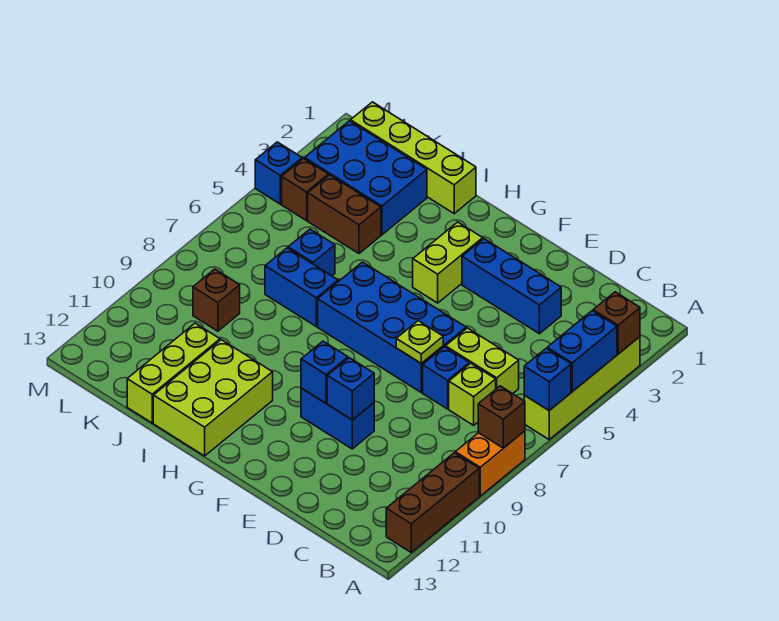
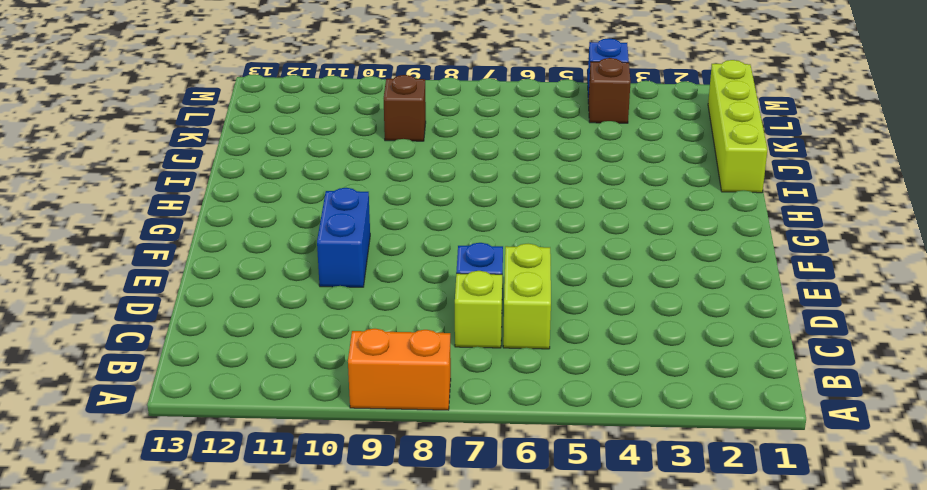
none -> lime brick A3:A6 level 1
none -> brown brick A10:A12 level 1
none -> blue brick D3:F3 level 1

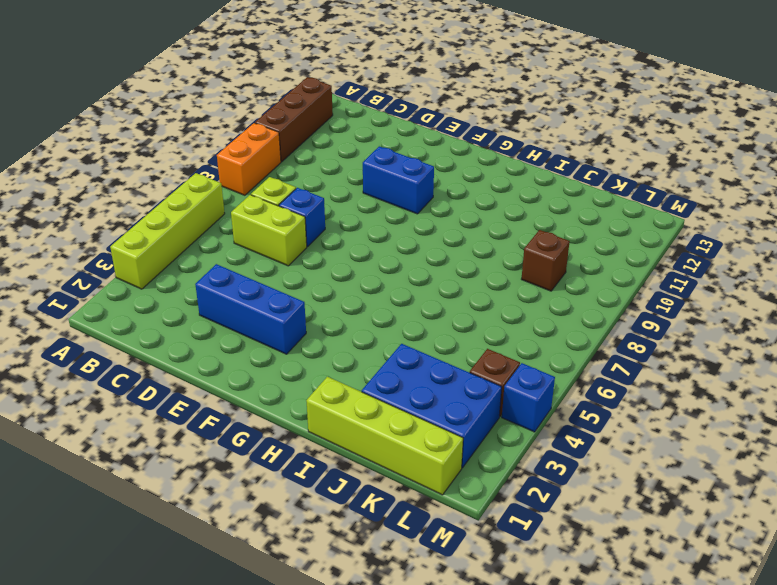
none -> blue brick E6:H7 level 1
none -> lime brick G3:G4 level 1
none -> lime brick H11:I13 level 1

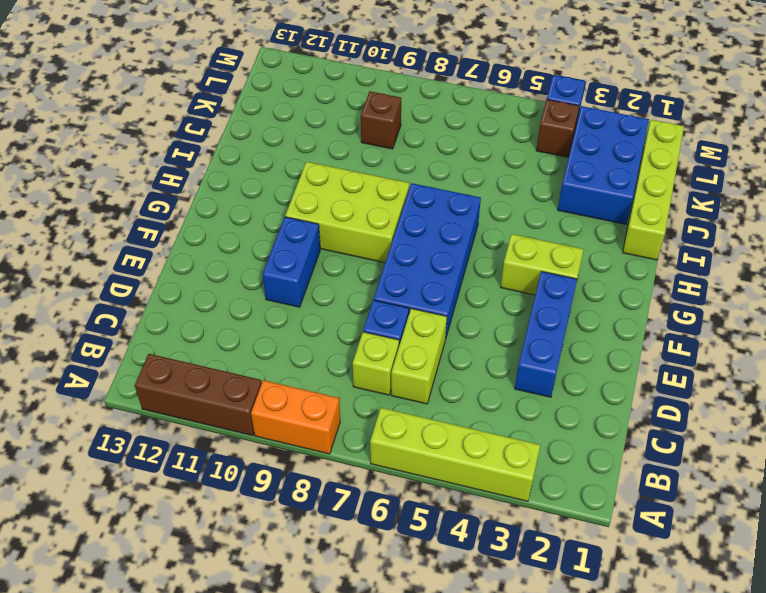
lime brick G8:H10 level 1 -> lime brick H11:I13 level 1
none -> blue brick I7:J7 level 1
none -> brown brick J4:K4 level 1
none -> blue brick J6 level 1

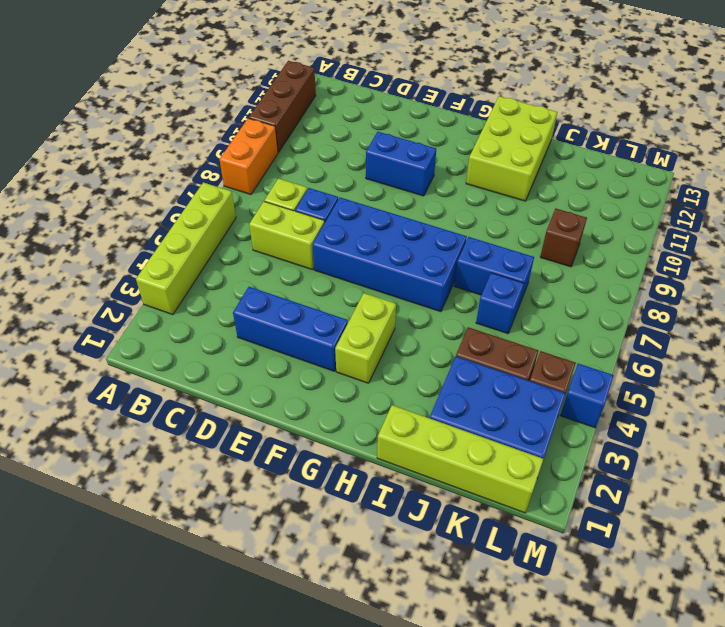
none -> lime brick J11:J13 level 1
none -> brown brick A3 level 2
none -> blue brick A4:A5 level 2

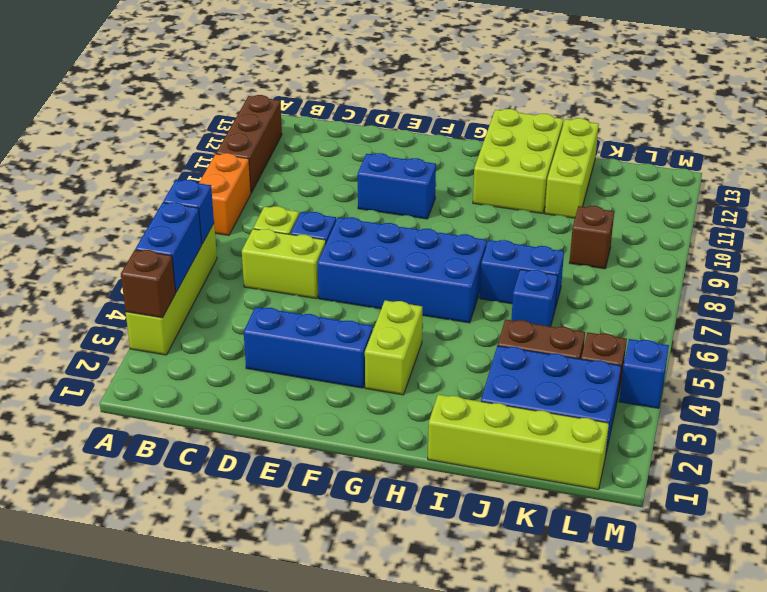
none -> brown brick A8 level 2
none -> lime plate E7 level 2
none -> blue brick E10 level 2

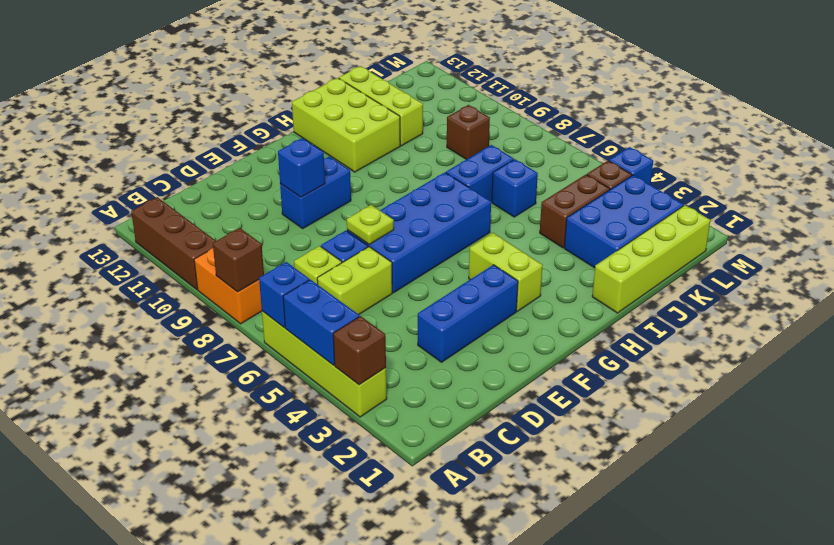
none -> blue brick F10 level 2

